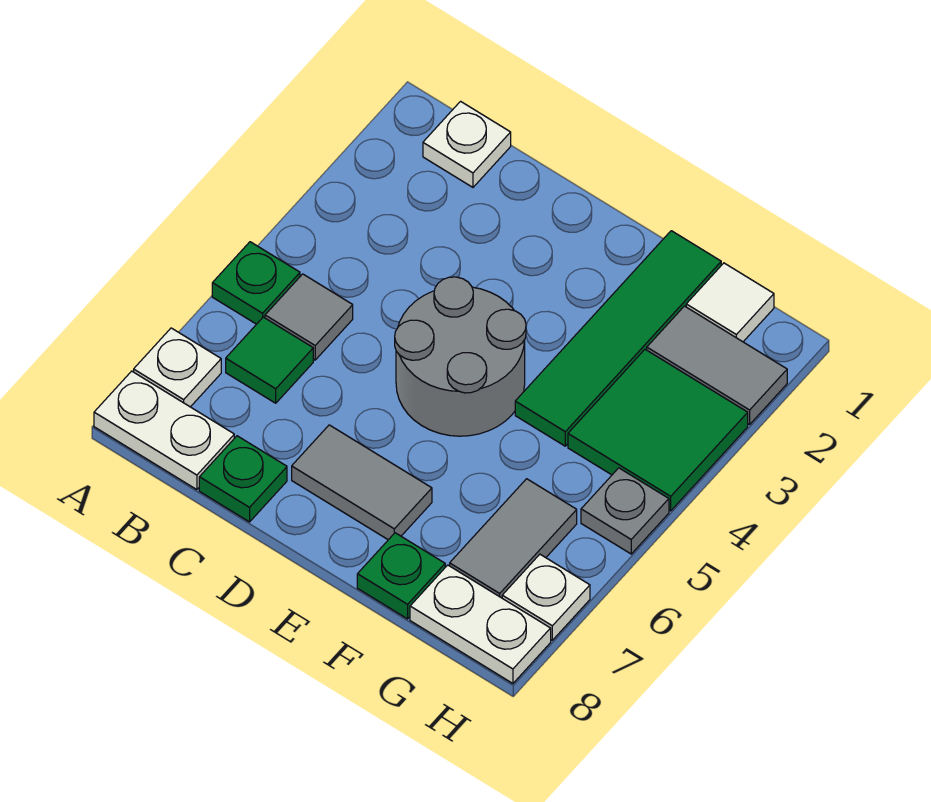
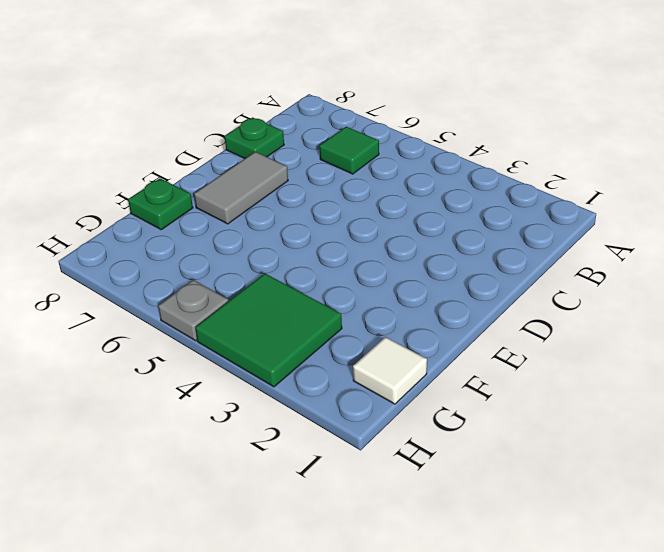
none -> green plate A5 level 1
none -> white plate A7 level 1
none -> white plate A8:B8 level 1

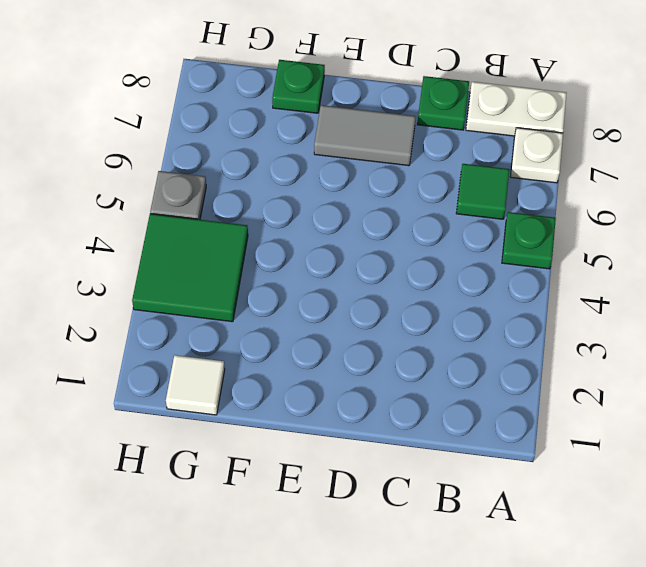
none -> white plate B1 level 1
none -> grey tile B5 level 1
none -> grey round brick D4:E5 level 1

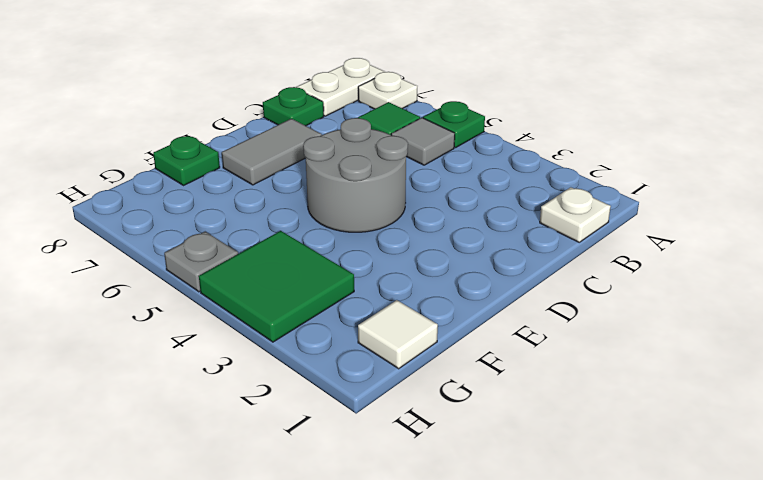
none -> green tile F1:F4 level 1
none -> grey tile G2:H2 level 1
none -> grey tile G6:G7 level 1

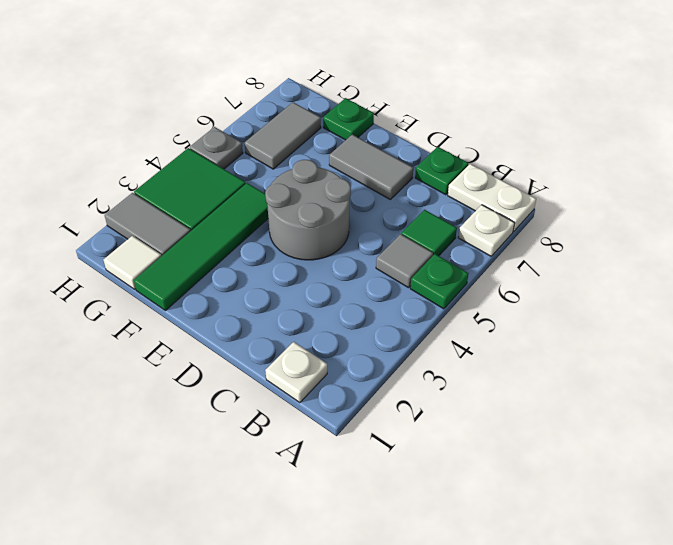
none -> white plate G8:H8 level 1
none -> white plate H7 level 1

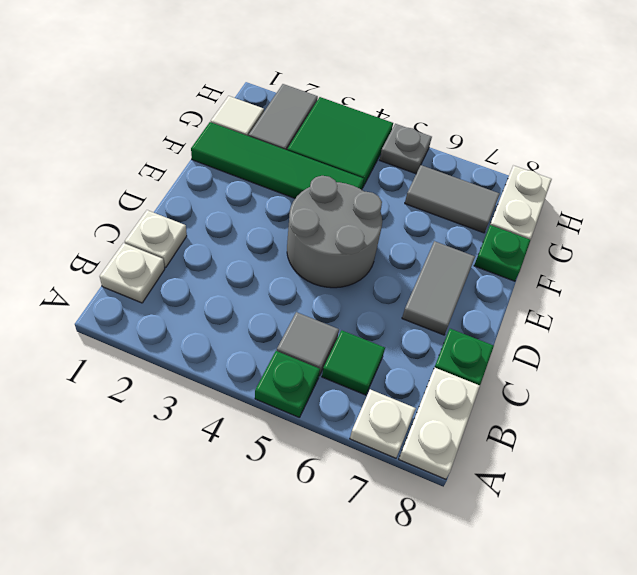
white plate C1 level 1 -> white plate H7 level 1

